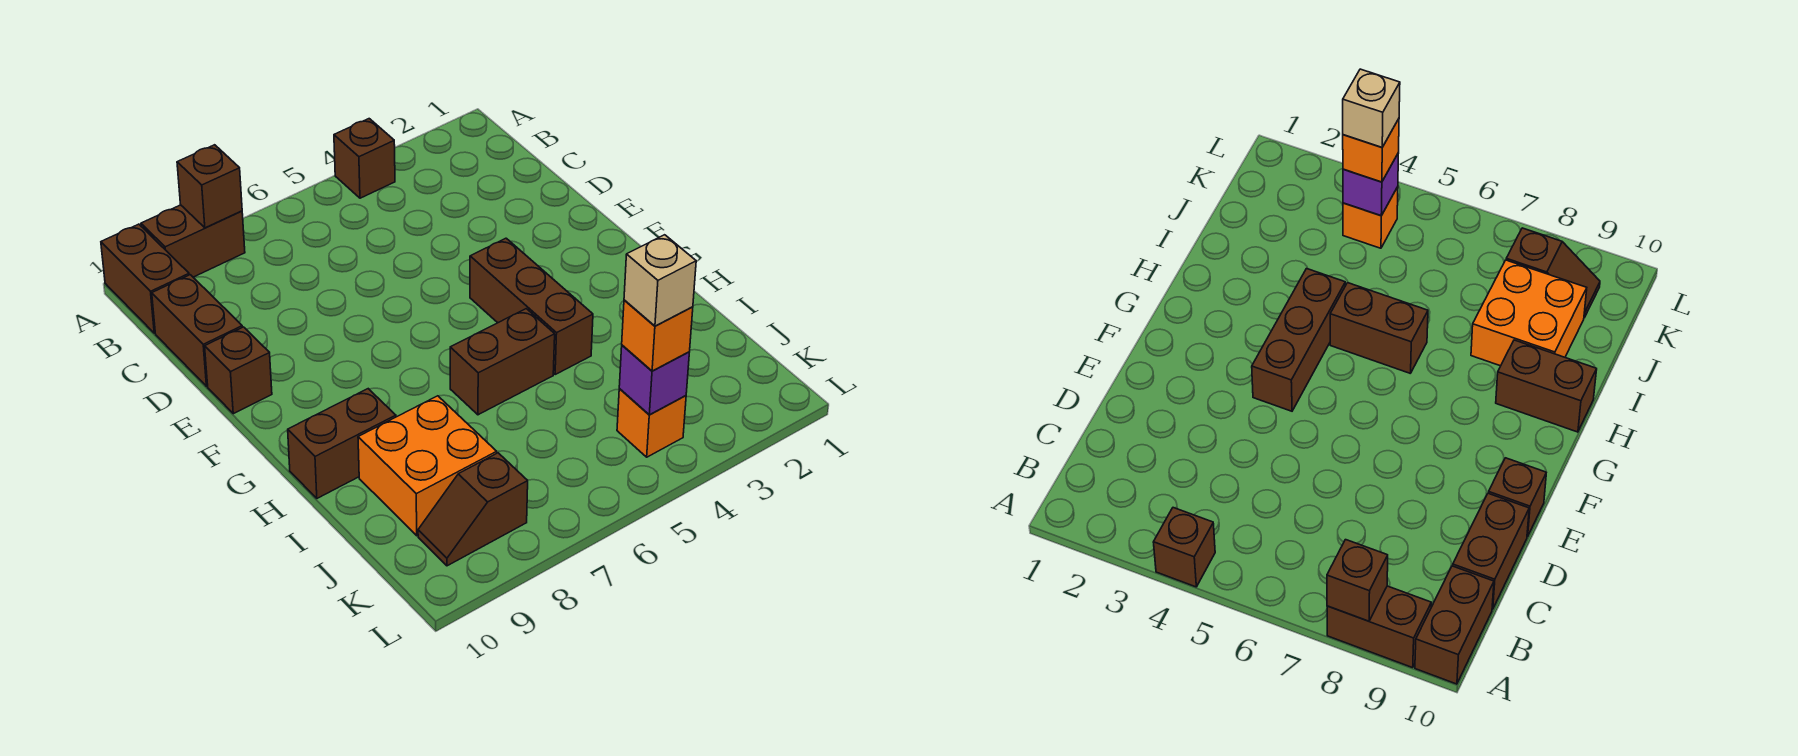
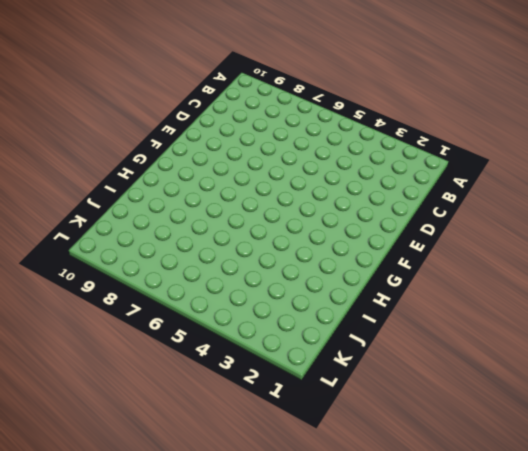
none -> brown brick A4 level 1
none -> brown brick A8:A9 level 1
none -> brown brick A10:B10 level 1

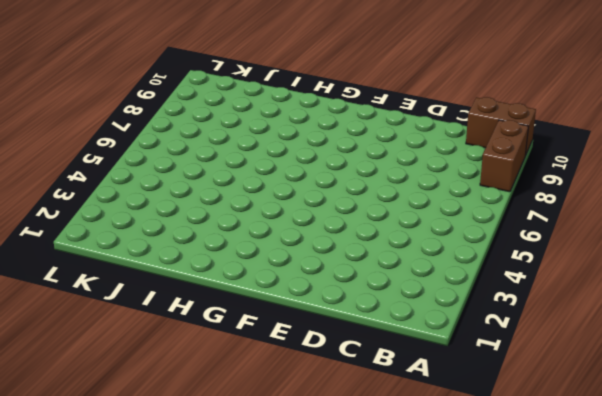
none -> brown brick A4 level 1
none -> brown brick C10:D10 level 1
none -> brown brick E10 level 1

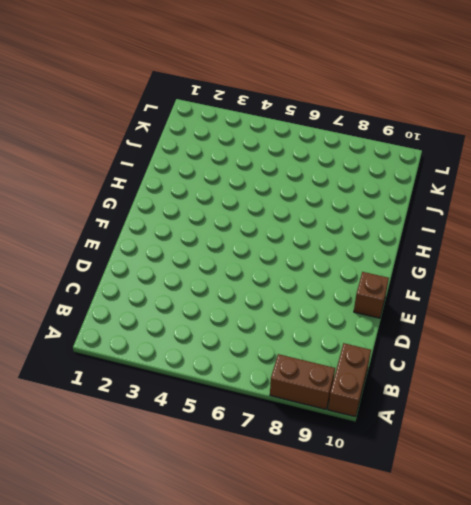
none -> brown brick A4 level 1
none -> brown brick C10:D10 level 1
none -> brown brick F4:H4 level 1

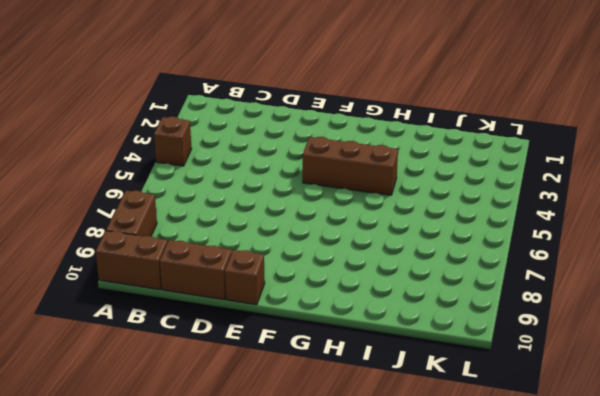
none -> brown brick H5:H6 level 1
none -> brown brick H9:H10 level 1
none -> orange brick I8:J9 level 1

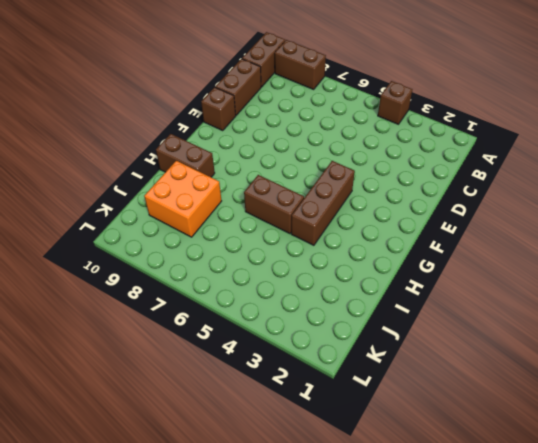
none -> orange brick K4 level 1
none -> brown slope K8:K9 level 1 top 8
none -> brown brick A8 level 2

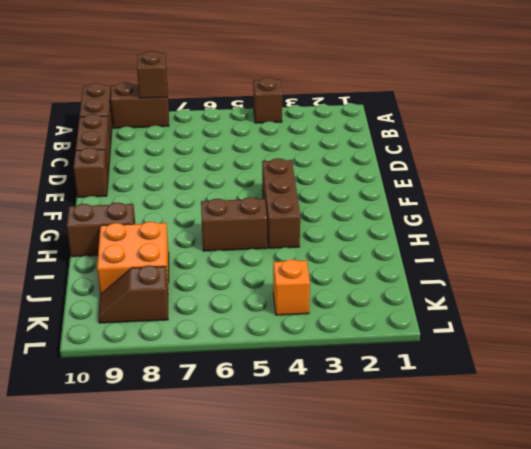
none -> purple brick K4 level 2
none -> orange brick K4 level 3
none -> tan brick K4 level 4

